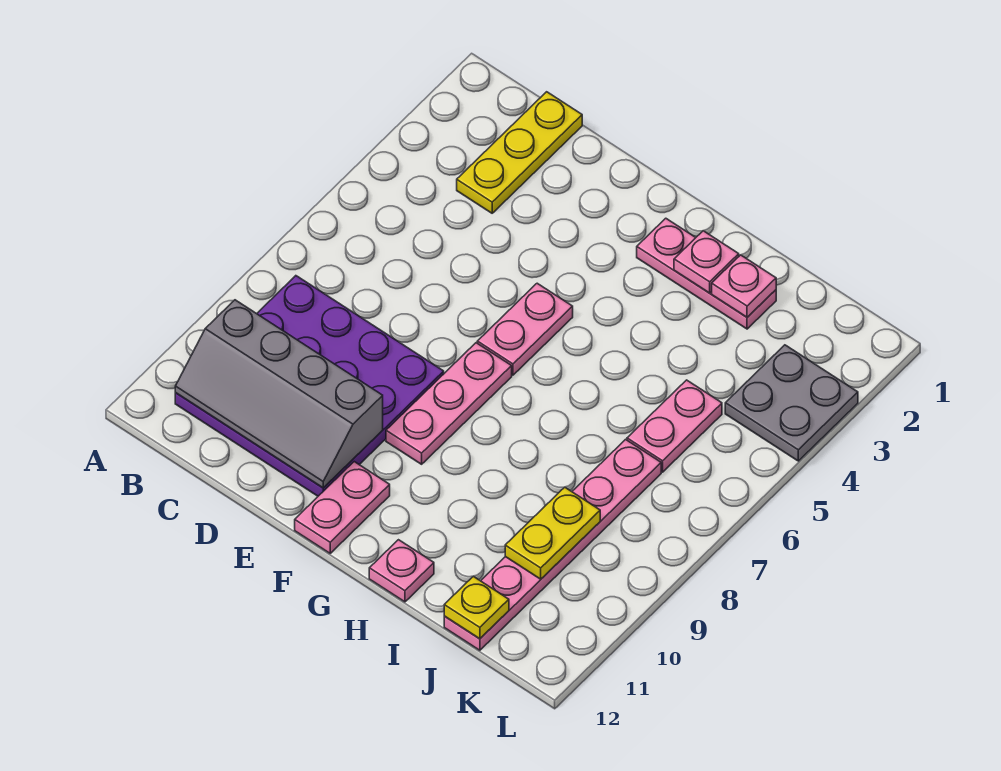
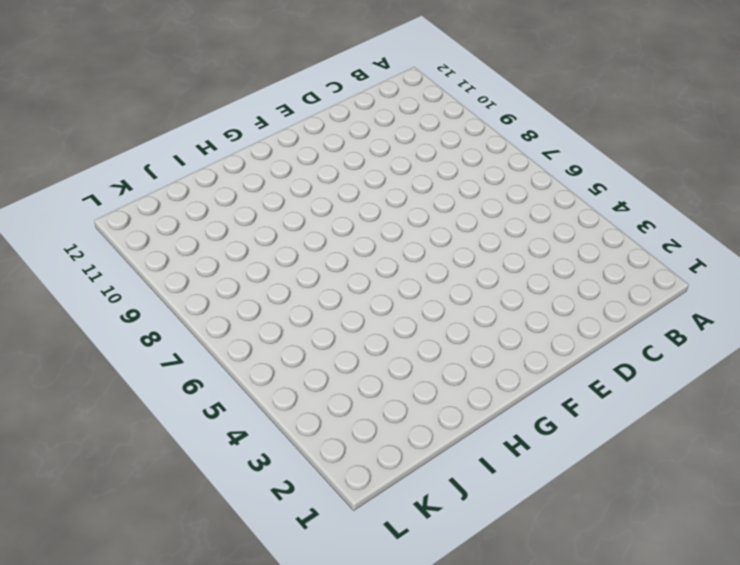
none -> purple plate B8:E11 level 1
none -> yellow plate C1:C3 level 1
none -> pink plate F5:F6 level 1

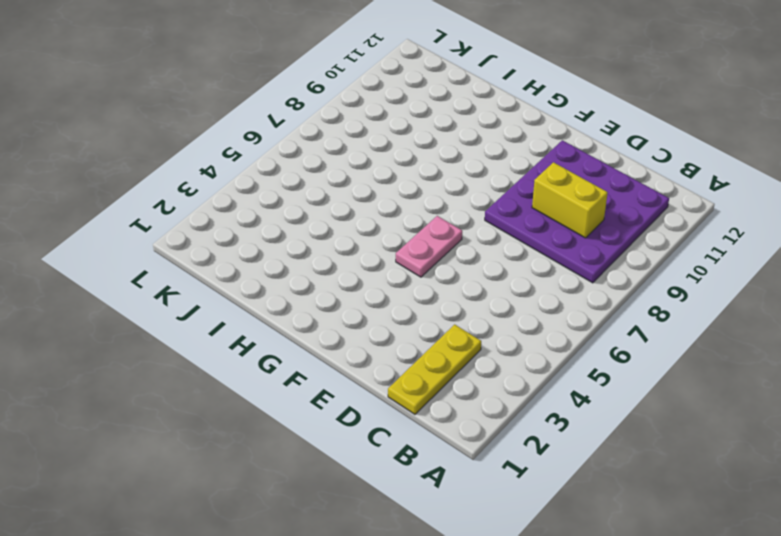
yellow brick C9:D9 level 2 -> none
none -> pink plate F7:F9 level 1
none -> pink plate F11:F12 level 1
none -> pink plate G2:I2 level 1

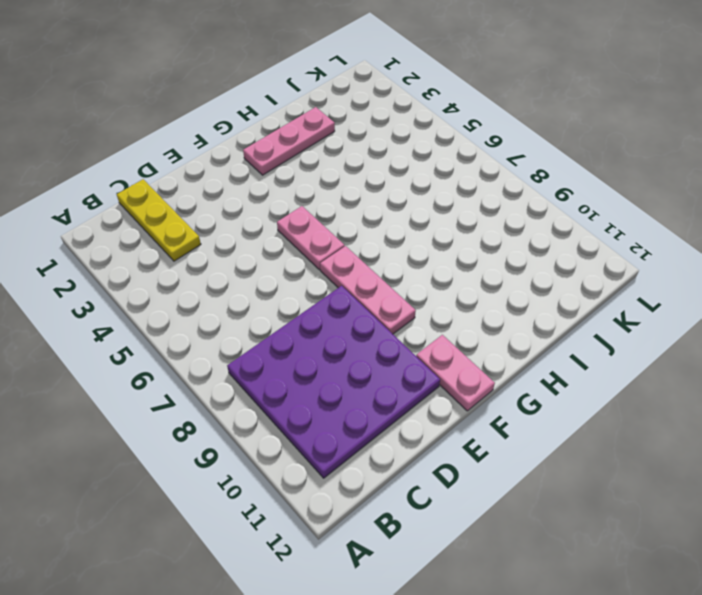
none -> pink plate H12 level 1
none -> pink plate J5:J6 level 1
none -> pink plate J7:J12 level 1

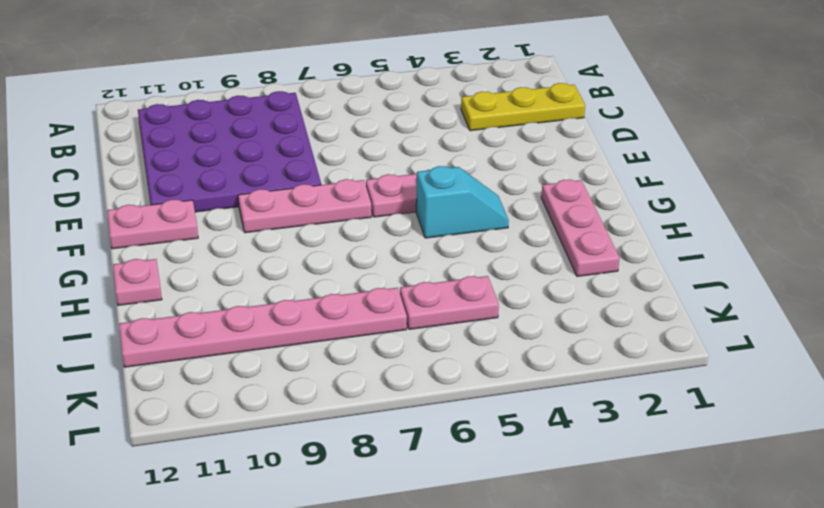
cyan slope G4:G5 level 1 top 5 -> none
none -> grey plate K3:L4 level 1
none -> grey slope B10:E11 level 2 top 10
none -> pink plate H2 level 2

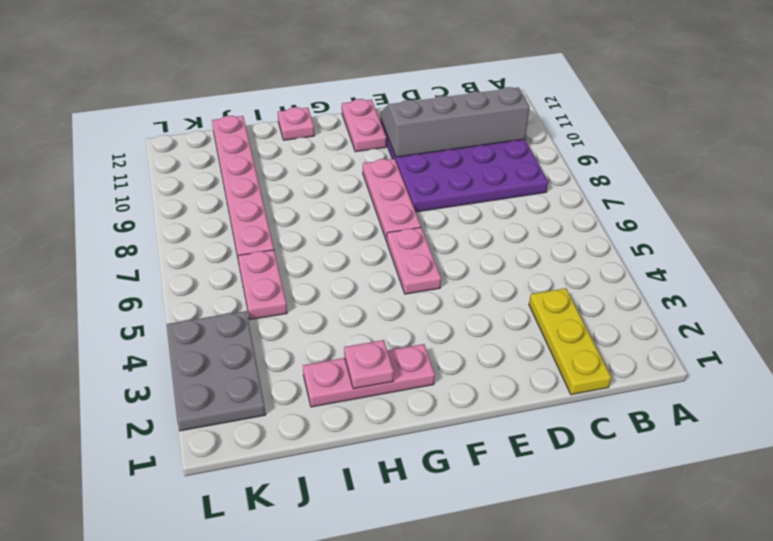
grey plate K2:L4 level 1 -> grey plate K3:L4 level 1
none -> pink plate I2 level 2
none -> yellow plate J9:J10 level 2
none -> yellow plate J12 level 2

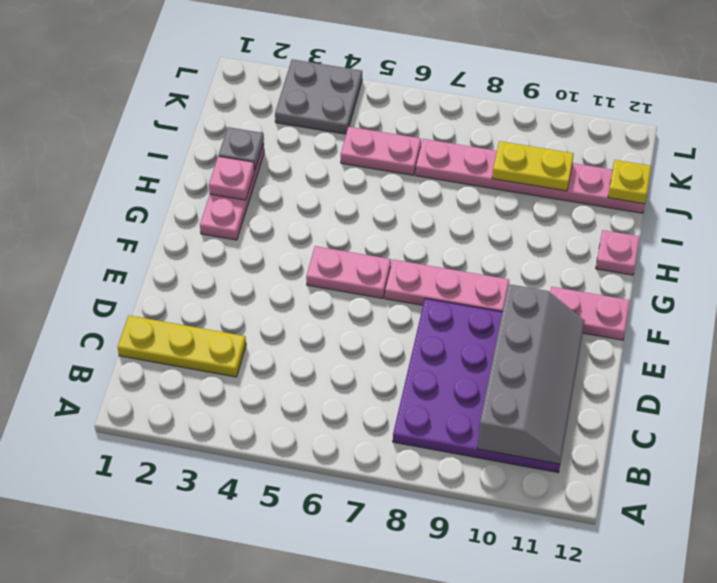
grey plate I2 level 2 -> pink plate I2 level 2

